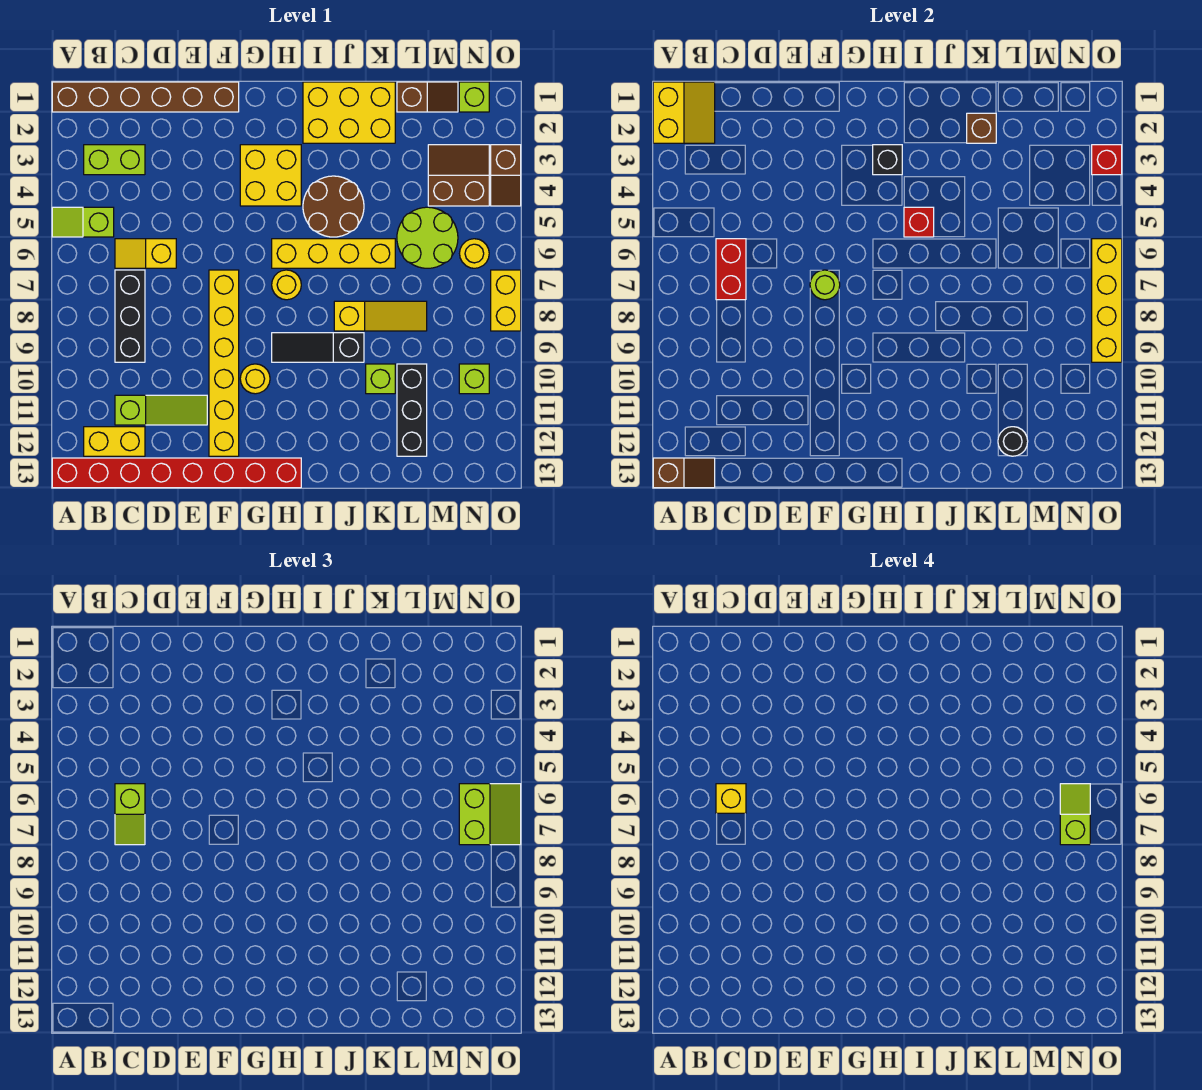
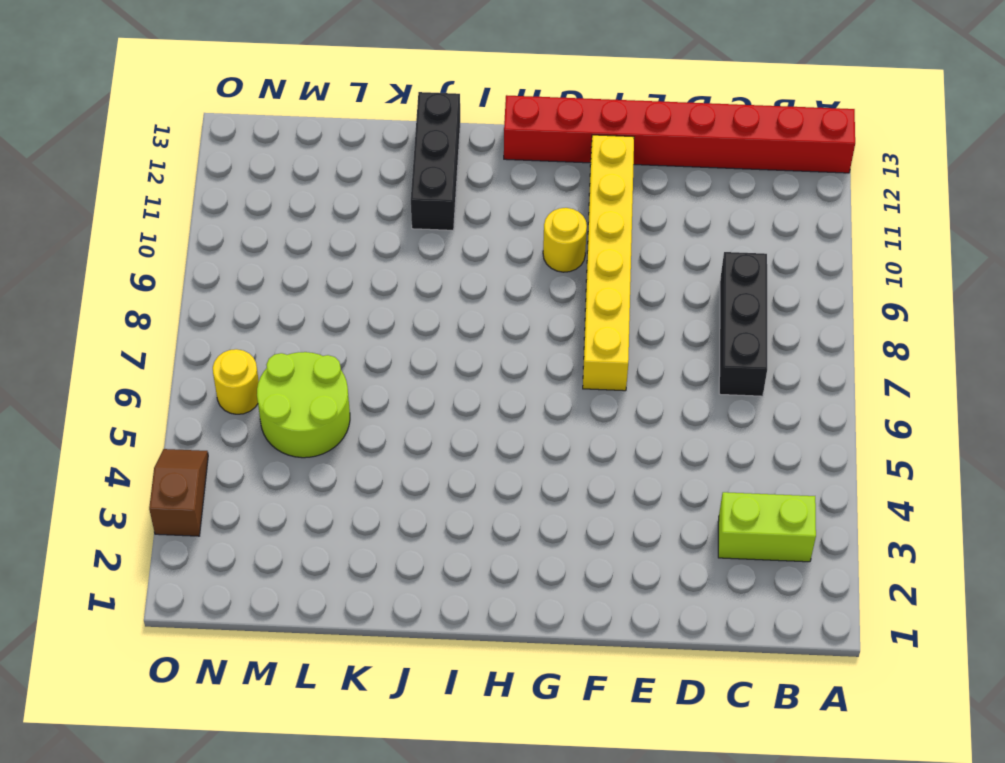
black brick J11:J13 level 1 -> black brick L10:L12 level 1
none -> brown brick A1:F1 level 1
none -> lime slope A5:B5 level 1 top B
none -> yellow brick B12:C12 level 1
none -> yellow slope C6:D6 level 1 top D

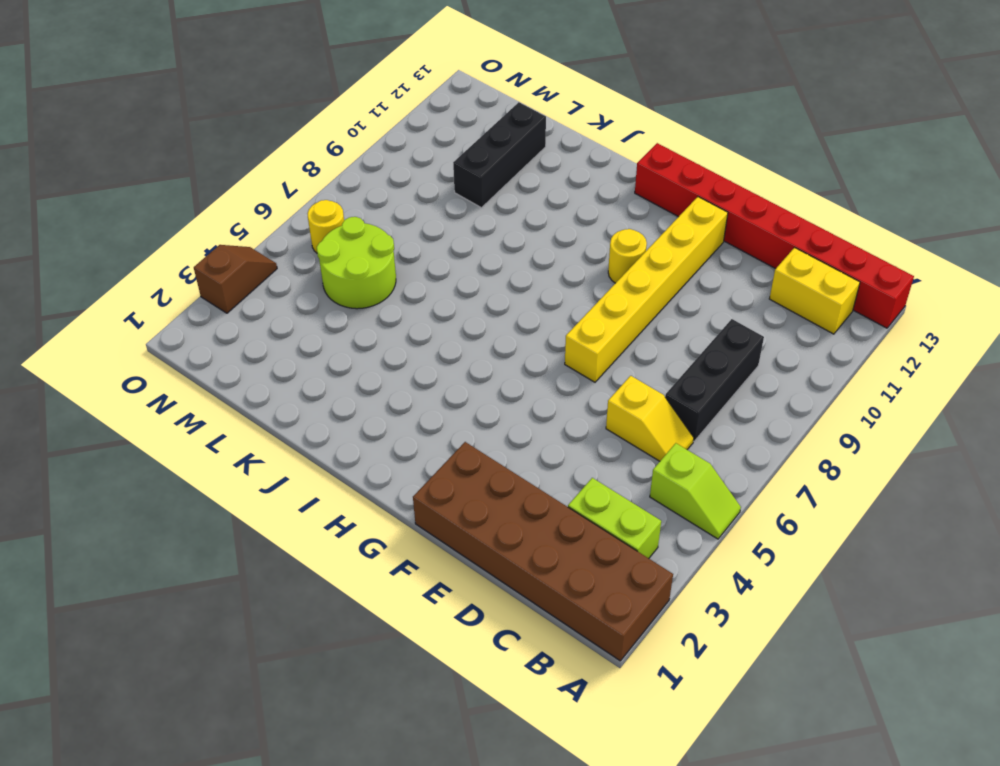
brown brick A1:F2 level 1 -> brown brick A1:F1 level 1
none -> lime slope C11:E11 level 1 top C
none -> yellow brick G3:H4 level 1
none -> yellow brick H6:K6 level 1
none -> yellow round brick H7 level 1

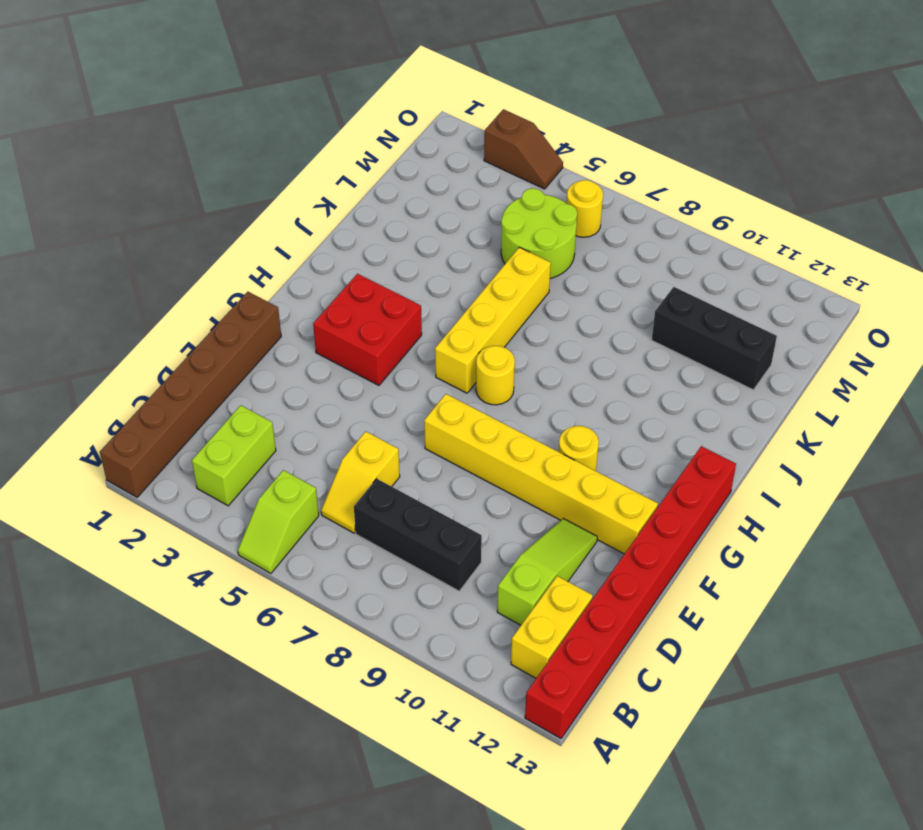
red brick G3:H4 level 1 -> yellow brick G3:H4 level 1
none -> black slope H9:J9 level 1 top J
none -> yellow brick I1:K2 level 1
none -> brown round brick I4:J5 level 1
none -> yellow slope J8:L8 level 1 top J

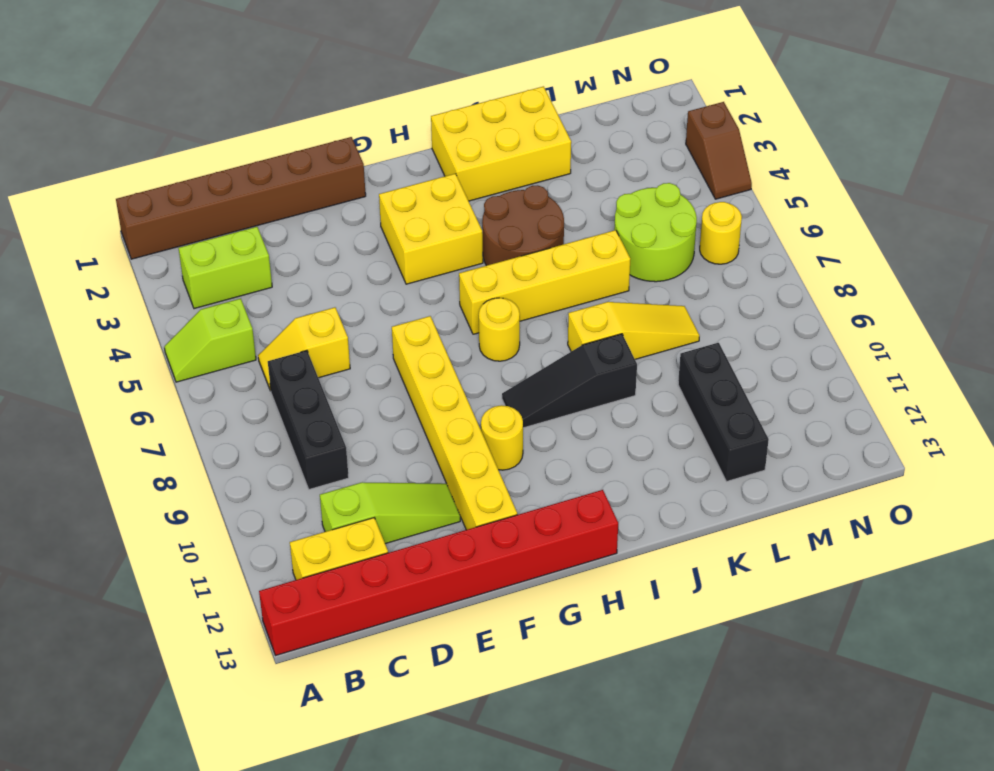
none -> lime brick K10 level 1
none -> brown slope L1:M1 level 1 top L
none -> brown slope M3:N4 level 1 top 4
none -> lime brick N1 level 1

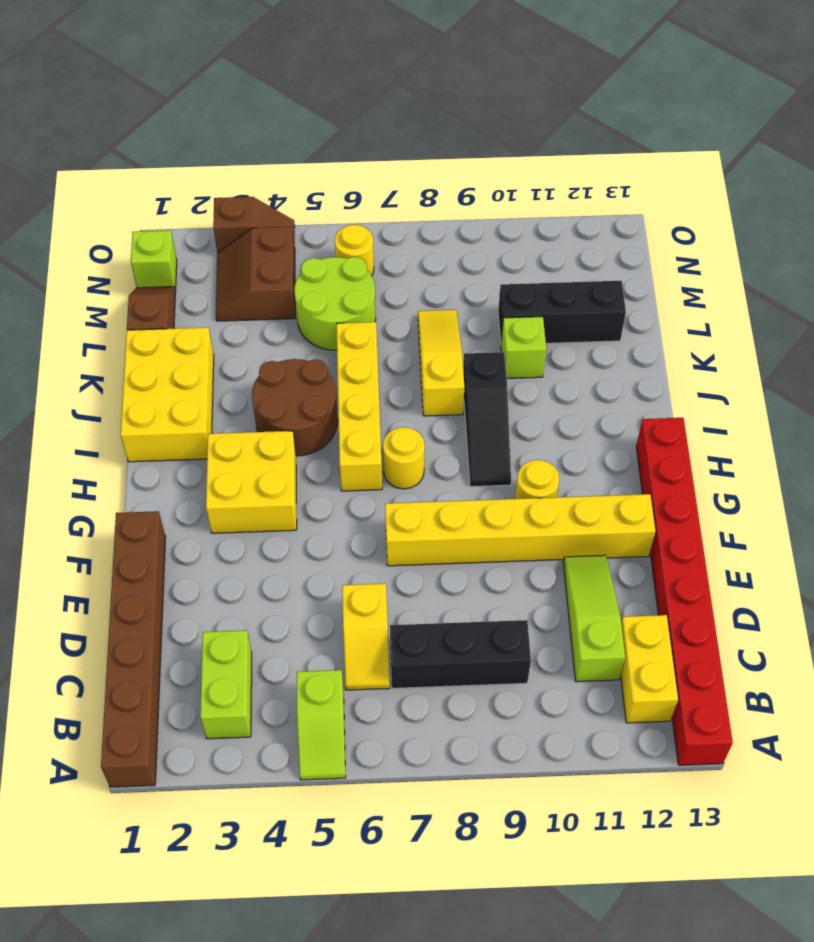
none -> lime brick N10 level 1
none -> yellow brick O7:O8 level 1
none -> yellow slope A1:B2 level 2 top A
none -> brown slope A13:B13 level 2 top A

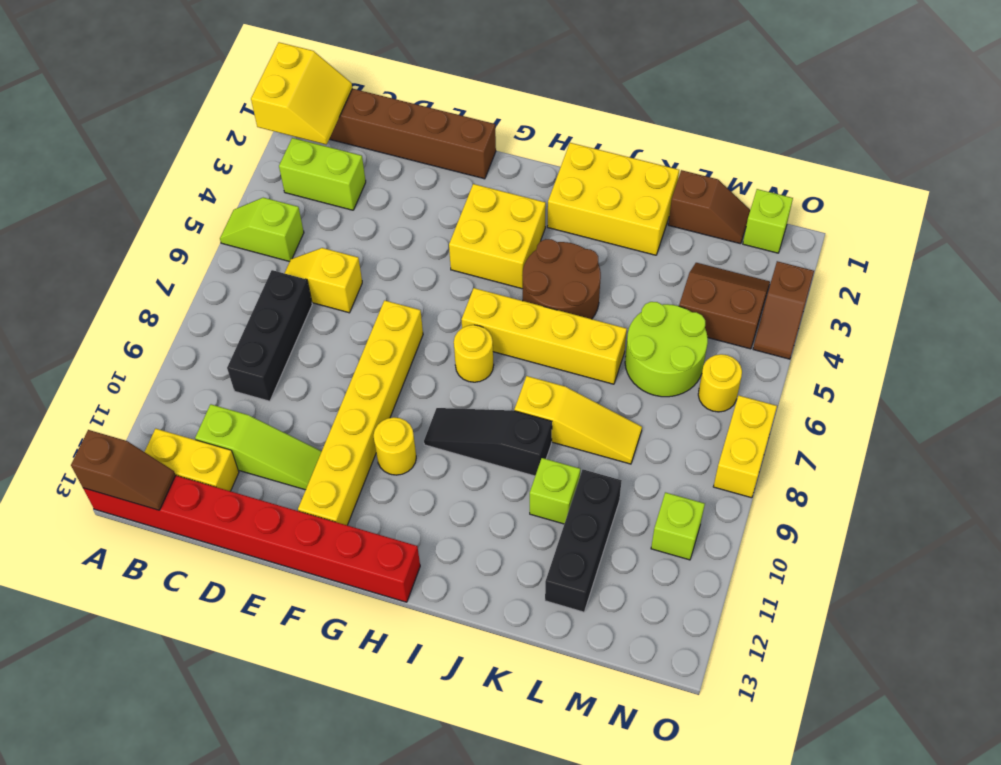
none -> red brick C6:C7 level 2
none -> lime round brick F7 level 2
none -> black brick H3 level 2
none -> red brick I5 level 2

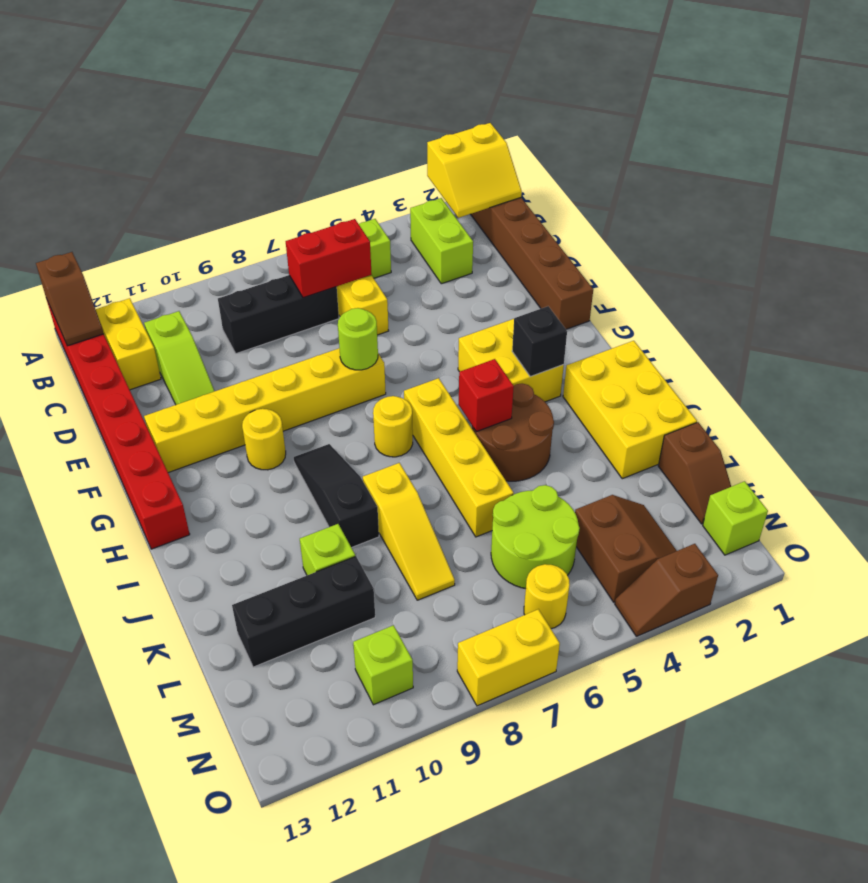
none -> brown brick K2 level 2
none -> black round brick L12 level 2
none -> red brick O3 level 2
none -> yellow brick O6:O9 level 2

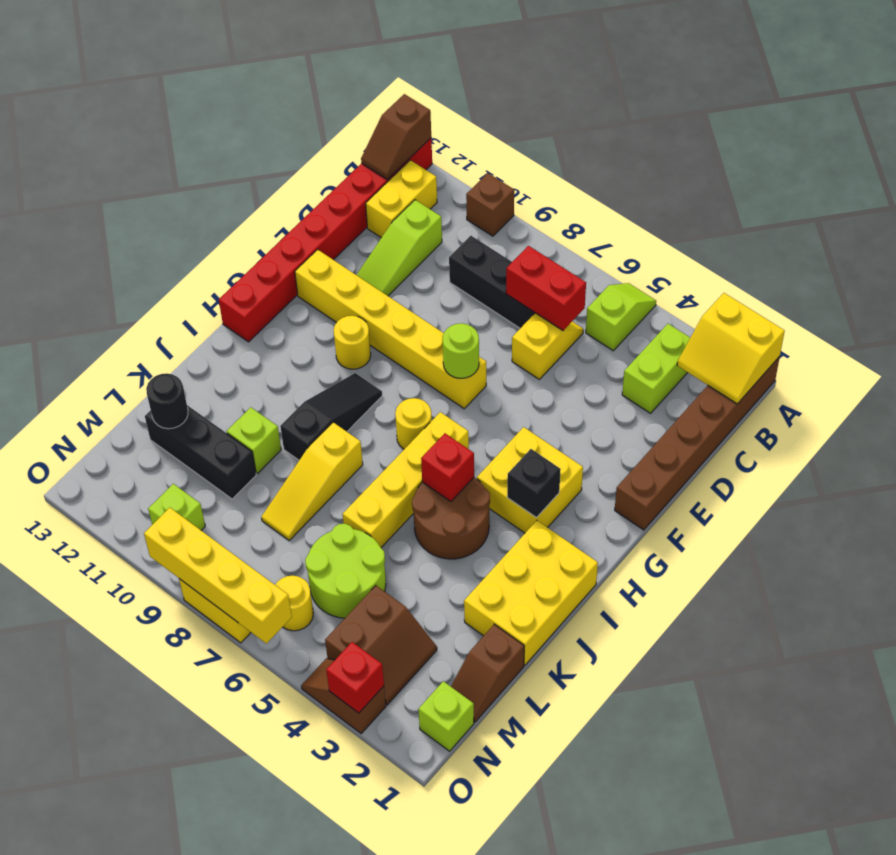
brown brick A10 level 1 -> brown brick K2 level 2
none -> lime slope C6:C7 level 3 top 6
none -> lime slope N6:O7 level 3 top N
none -> yellow brick C6 level 4
none -> lime slope N6:N7 level 4 top 7

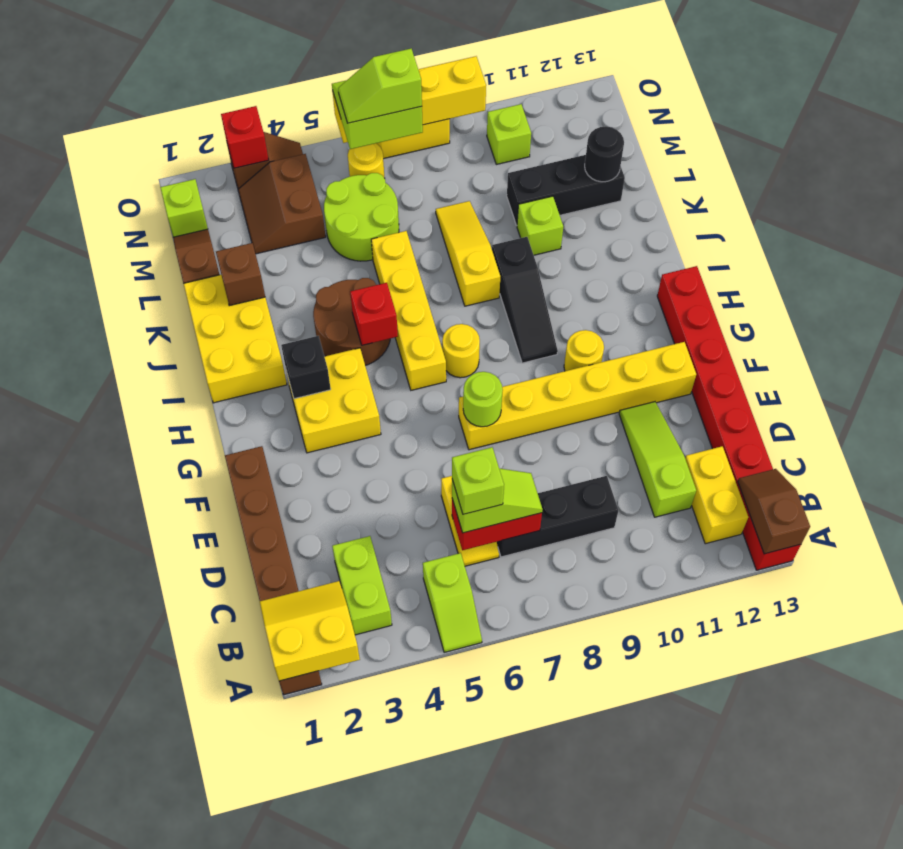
lime brick C6 level 4 -> yellow brick C6 level 4

